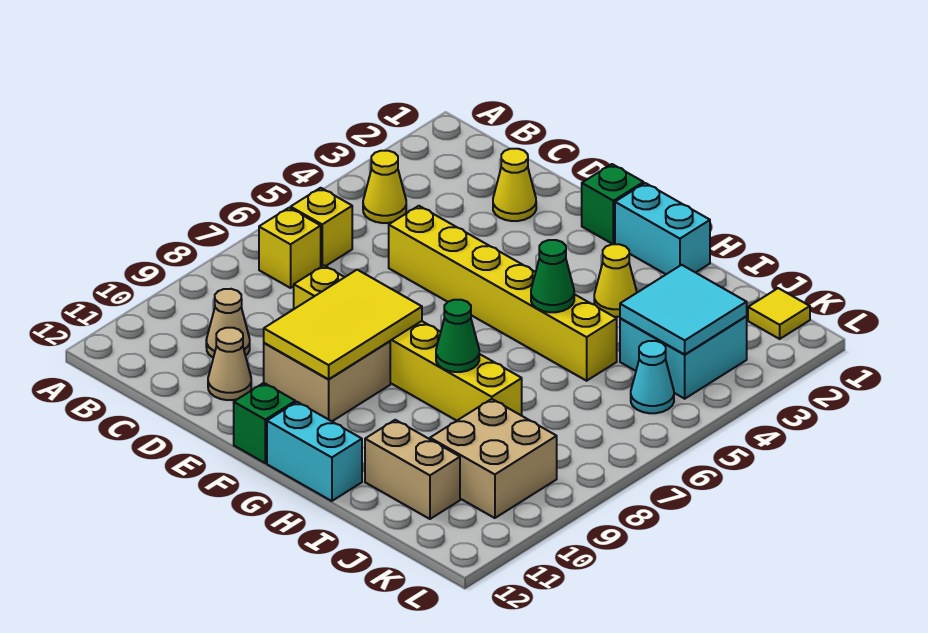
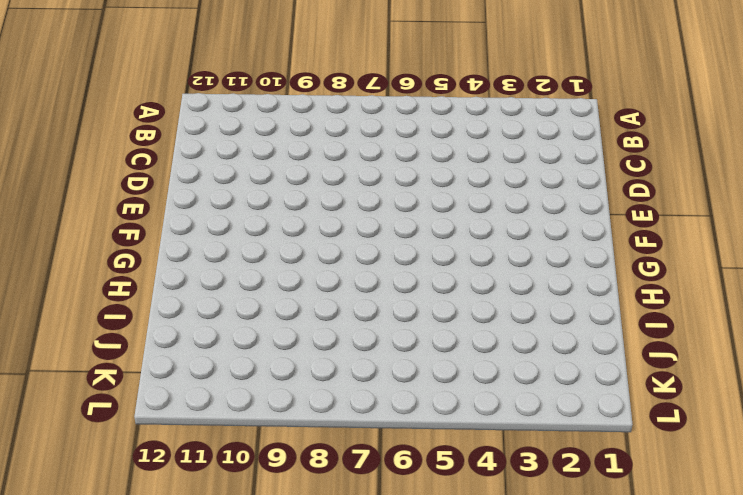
none -> yellow cone B4 level 1
none -> yellow brick B6 level 1
none -> yellow brick B7 level 1

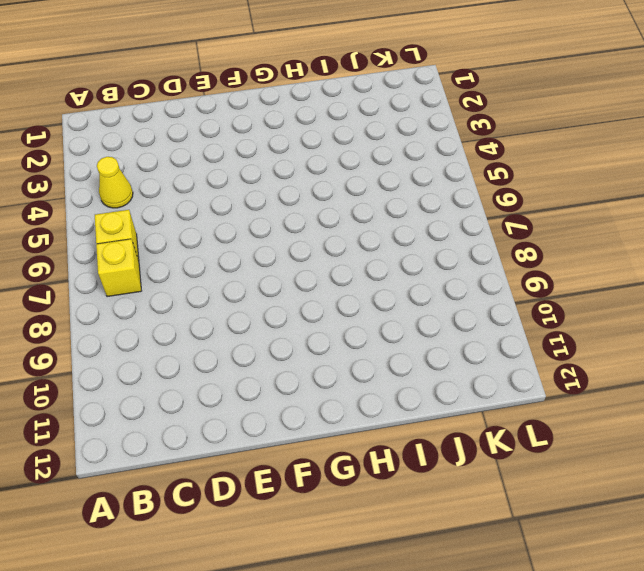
none -> tan cone C10 level 1
none -> yellow cone D2 level 1
none -> yellow brick D5:I5 level 1

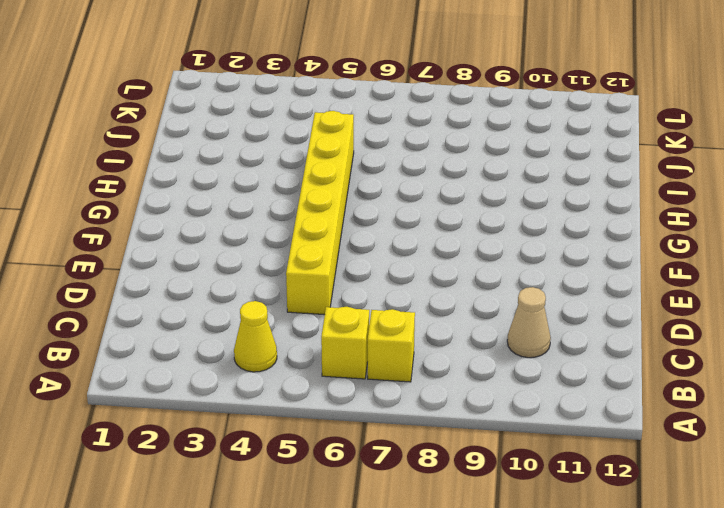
none -> yellow cone D2 level 1
none -> yellow brick D8:I8 level 1
none -> tan cone D11 level 1

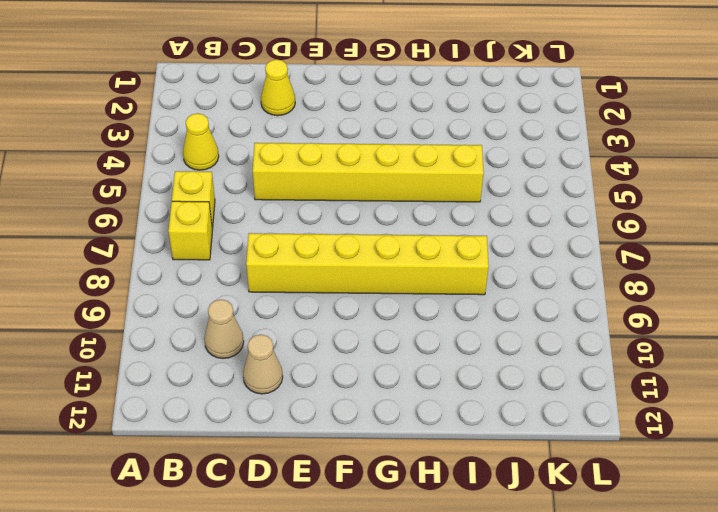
none -> tan brick E9:F10 level 1
none -> green brick F1 level 1
none -> green brick F12 level 1

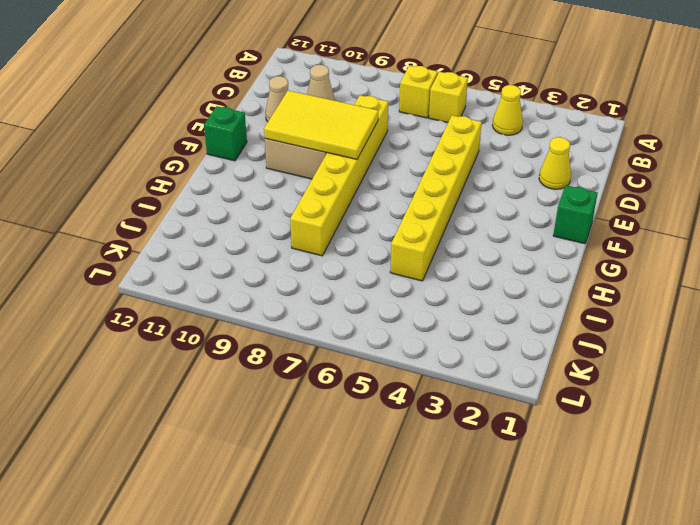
none -> cyan brick G1:H1 level 1
none -> cyan brick G12:H12 level 1
none -> yellow cone H3 level 1

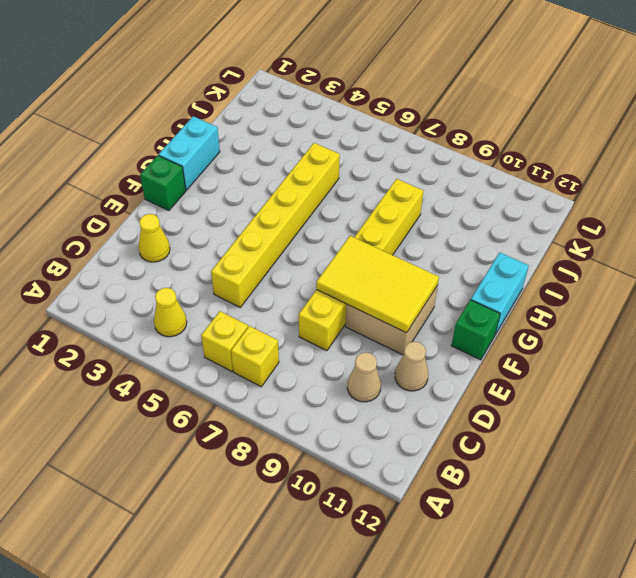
none -> yellow cone H3 level 1
none -> tan brick I11:J11 level 1
none -> cyan brick J3:K4 level 1

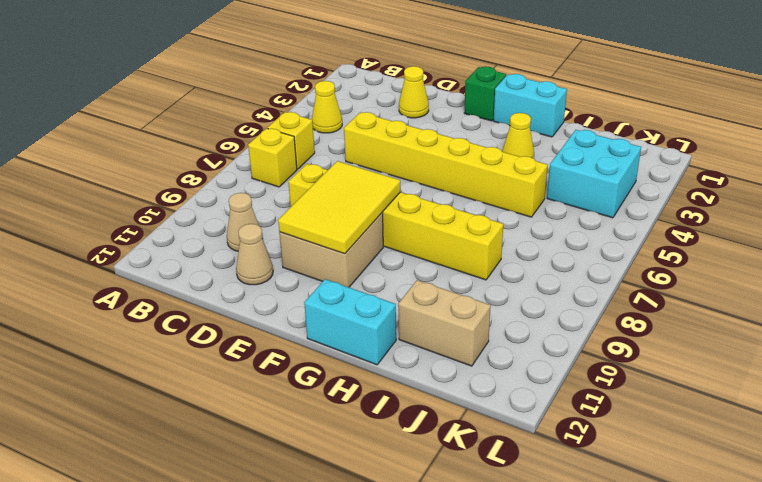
none -> green brick F12 level 1
none -> tan brick J9:K10 level 1
none -> yellow tile K1 level 1

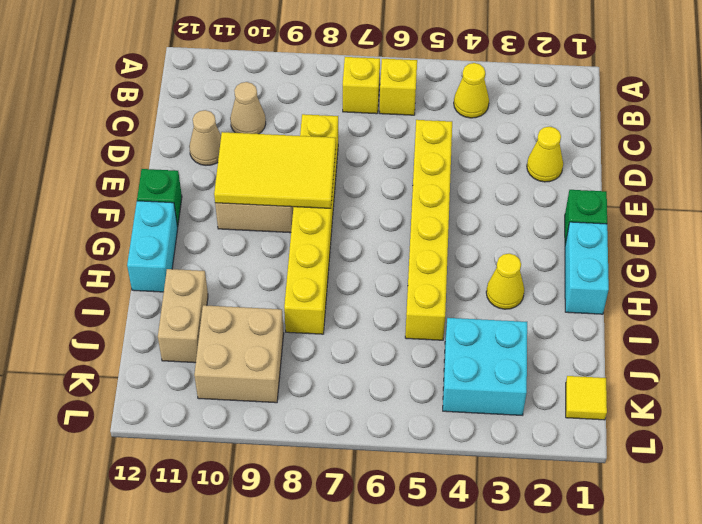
none -> cyan cone K5 level 1
none -> green cone H5 level 2
none -> green cone H8 level 2

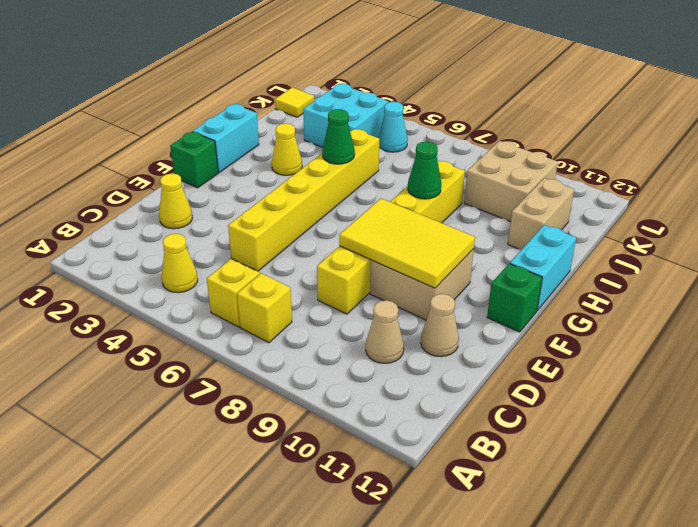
none -> cyan tile J3:K4 level 2

